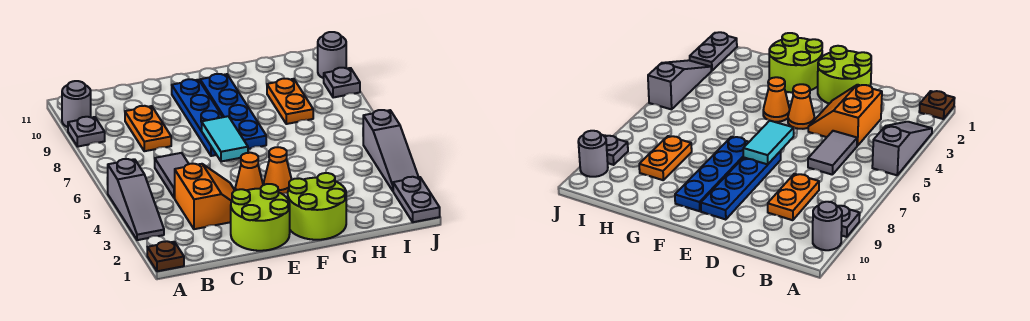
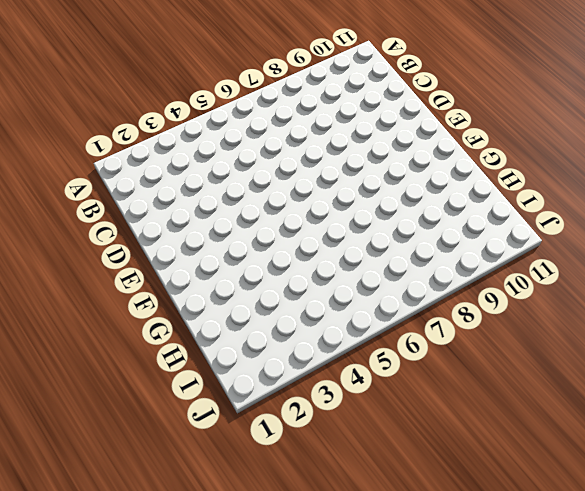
none -> brown plate A1 level 1
none -> grey slope A3:A5 level 1 top 5
none -> grey plate A9 level 1

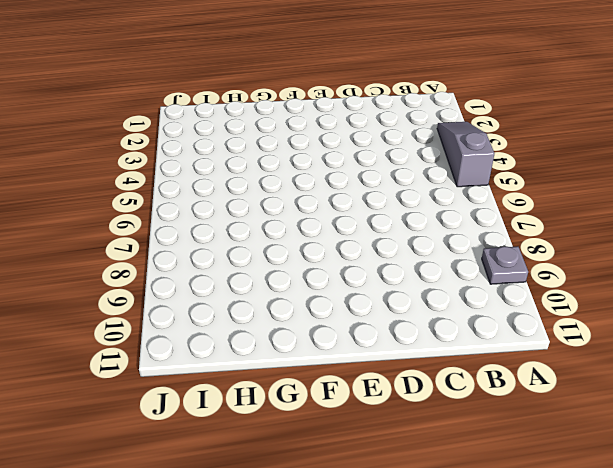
none -> brown plate A1 level 1
none -> grey round brick A10 level 1
none -> orange slope C3:D4 level 1 top C

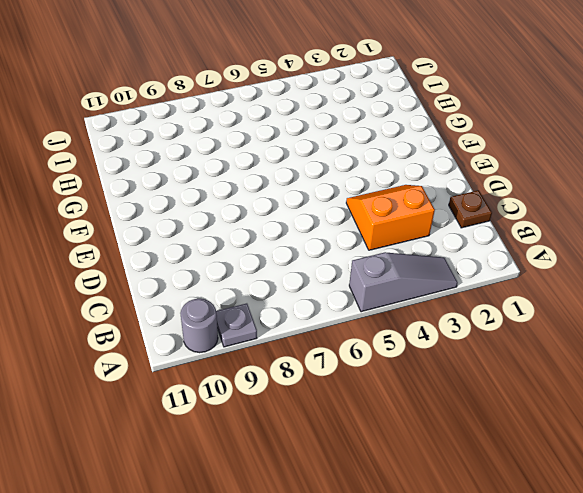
brown plate C1 level 1 -> brown plate A1 level 1
none -> grey tile C5:C6 level 1
none -> orange plate C8:C9 level 1
none -> lime round brick D1:E2 level 1

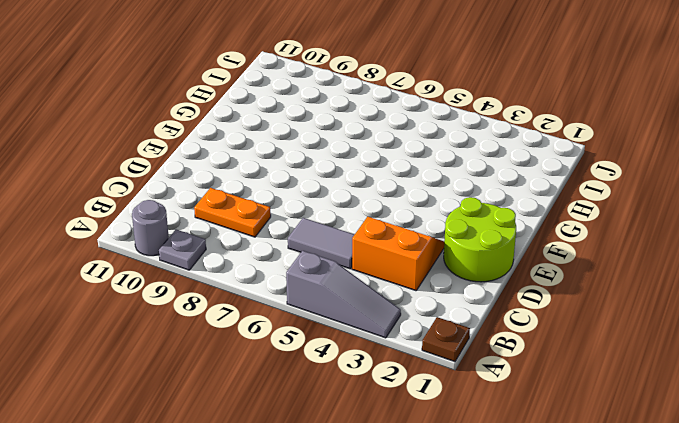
none -> orange cone E4 level 1
none -> blue plate E7:E10 level 1
none -> lime round brick F1:G2 level 1

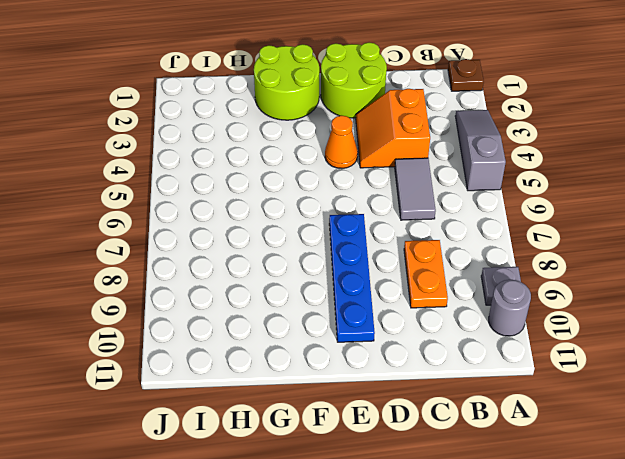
none -> orange cone F4 level 1
none -> blue plate F7:F10 level 1
none -> orange plate H8:H9 level 1

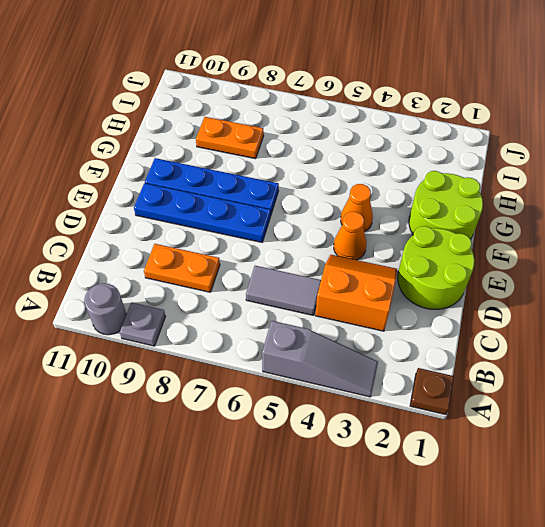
none -> grey plate J1:J2 level 1
none -> grey slope J3:J5 level 1 top 5
none -> grey plate J9 level 1

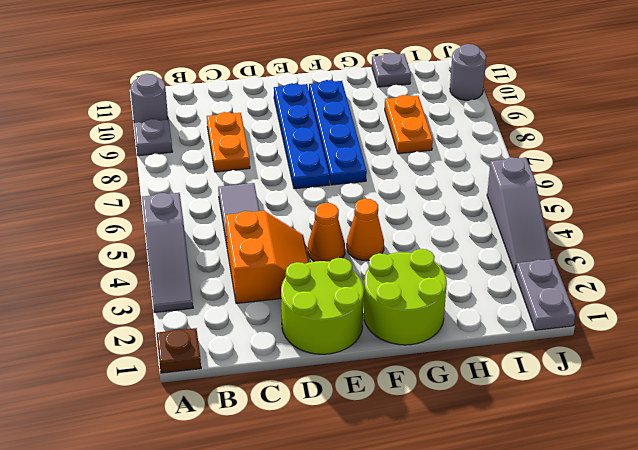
grey plate H11 level 1 -> grey plate J9 level 1
none -> cyan tile E6:E7 level 2

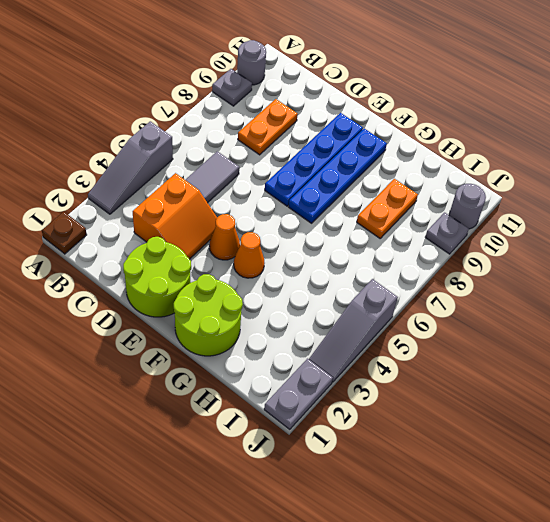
none -> cyan tile E6:E7 level 2

